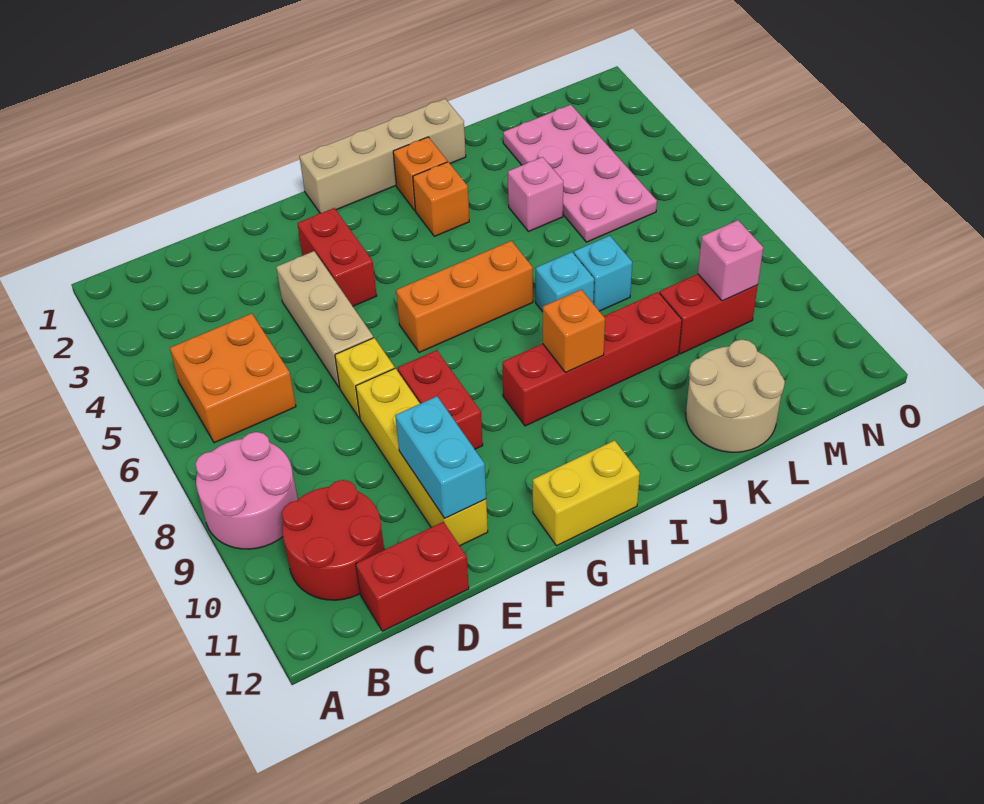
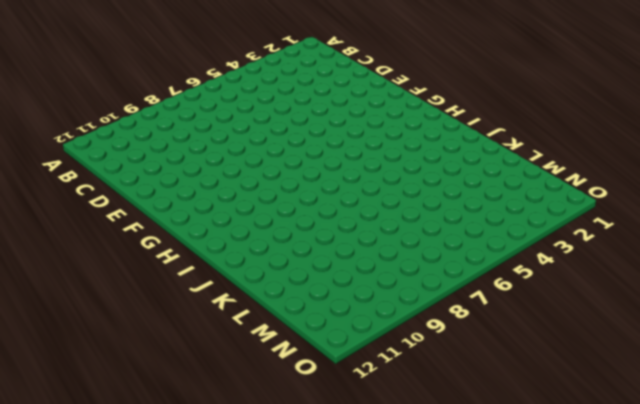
none -> pink round brick A8:B9 level 1
none -> orange brick B5:C6 level 1
none -> red round brick B10:C11 level 1

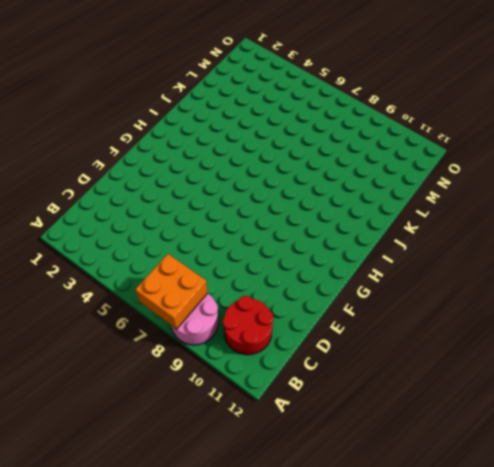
orange brick A7:B8 level 2 -> orange brick B5:C6 level 1
none -> red brick C12:D12 level 1
none -> tan brick E4:E6 level 1
none -> yellow brick E7 level 1

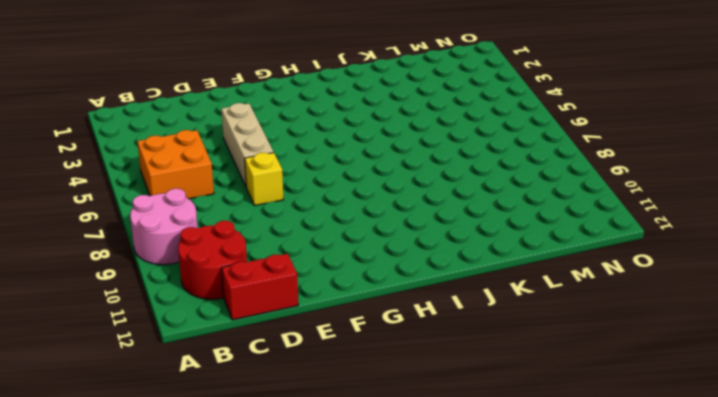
none -> yellow brick E8:E11 level 1
none -> red brick F3:F4 level 1
none -> red brick F8:F9 level 1

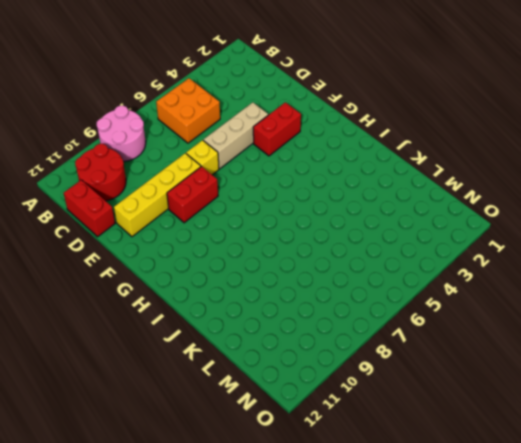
none -> tan brick G1:J1 level 1
none -> orange brick G6:I6 level 1
none -> yellow brick G12:H12 level 1

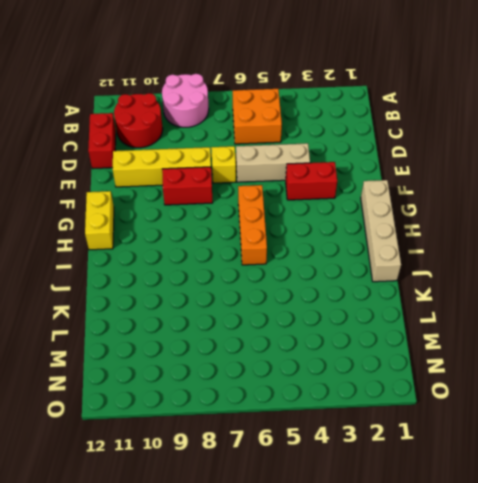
none -> red brick H9:K9 level 1
none -> orange brick I2 level 1
none -> orange brick I3 level 1

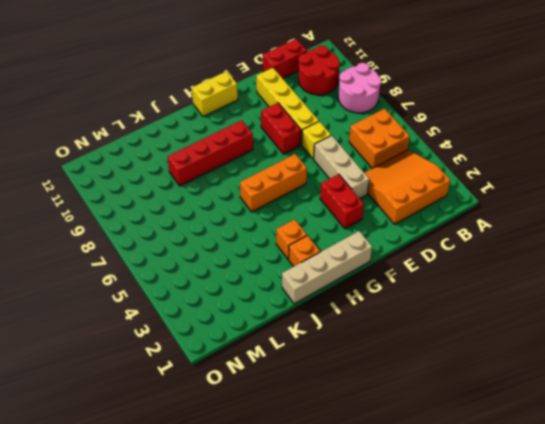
orange slope B2:D4 level 1 top 2 -> none
none -> cyan brick J7 level 1
none -> pink brick K4 level 1
none -> cyan brick K7 level 1

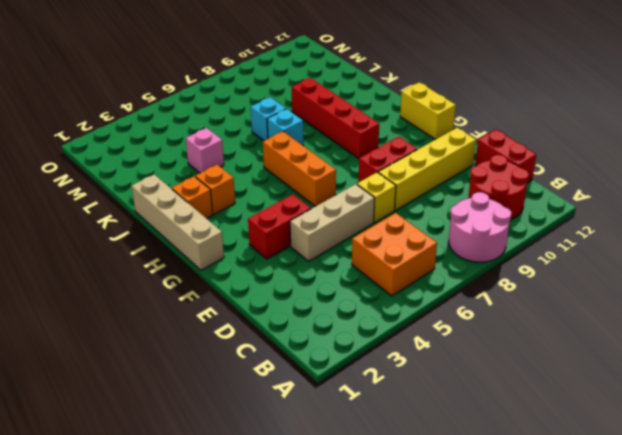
none -> tan round brick K11:L12 level 1
none -> pink plate L2:M5 level 1
none -> red brick L9:M9 level 1

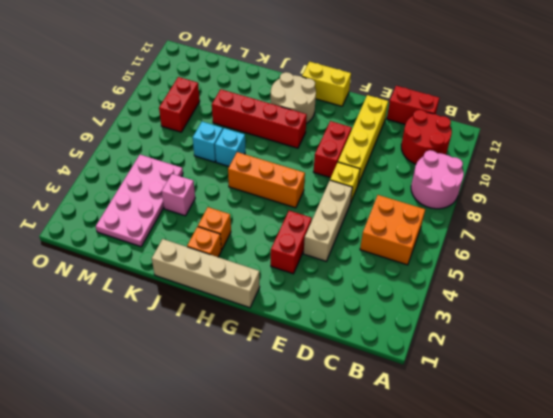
tan round brick H10:I11 level 1 -> tan round brick K11:L12 level 1
red brick M8:M9 level 1 -> red brick L9:M9 level 1
none -> cyan brick E10:E11 level 2
none -> orange brick I9 level 2
none -> pink brick M9 level 2

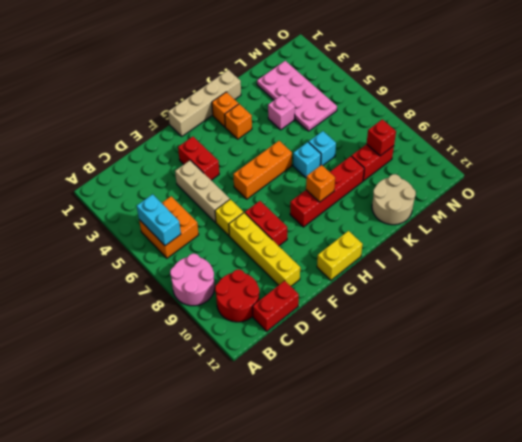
cyan brick B5:B6 level 2 -> cyan brick E10:E11 level 2
red brick M9 level 2 -> pink brick M9 level 2

